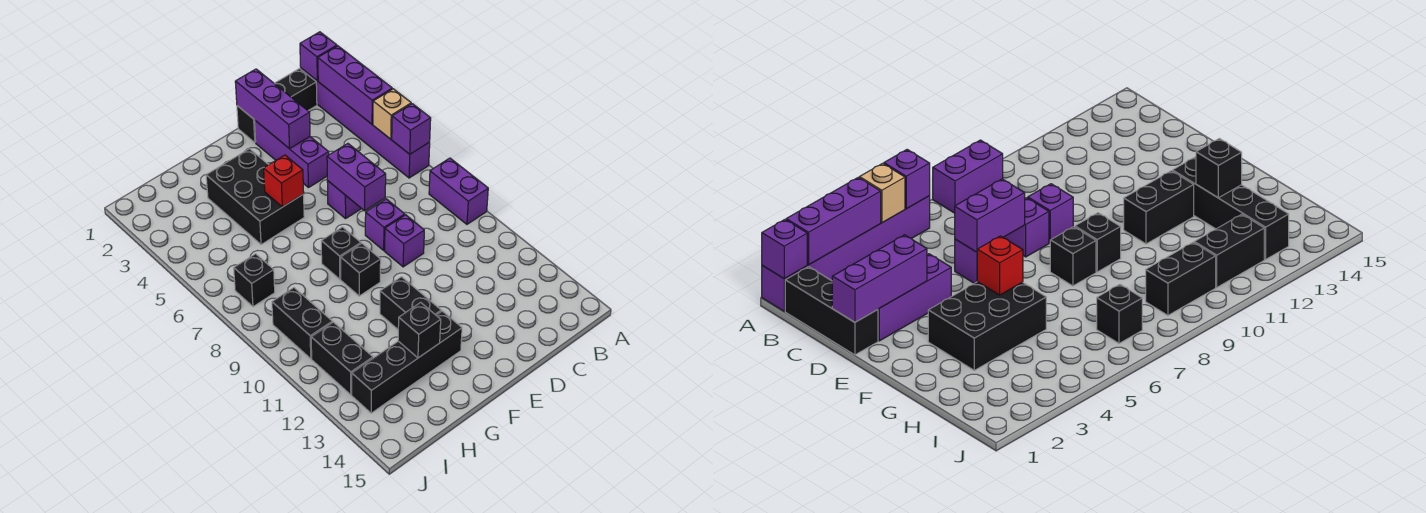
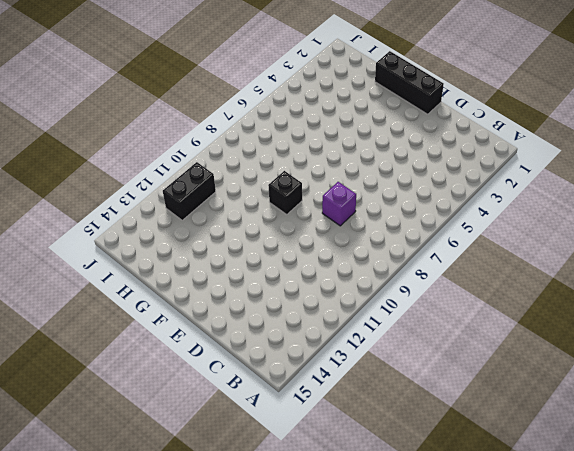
black brick E1:G1 level 1 -> black brick B1:D1 level 1
none -> purple brick A1:A6 level 1
none -> purple brick A8:A9 level 1
none -> purple brick D2:D4 level 1

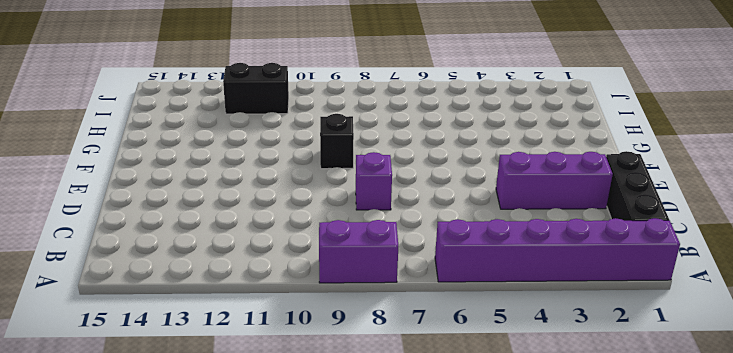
none -> purple brick D6 level 1
none -> purple brick D9 level 1
none -> black brick F3:G5 level 1

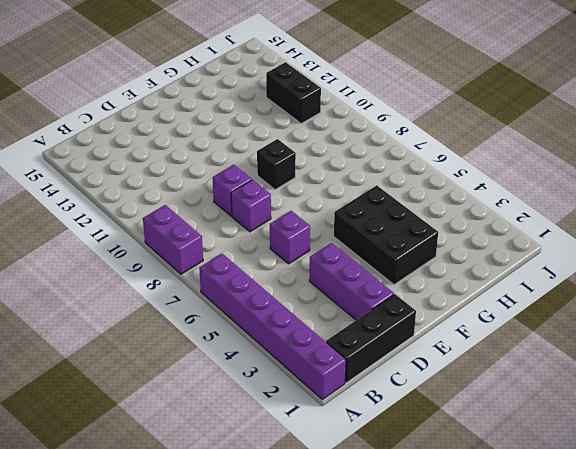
none -> black brick F8 level 1
none -> black brick F11:F12 level 1
none -> black brick F13:I13 level 1

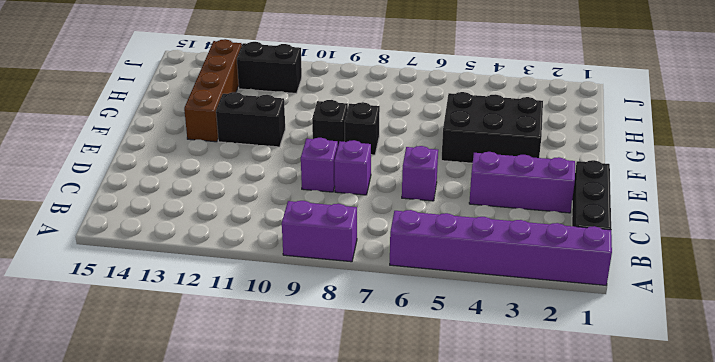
brown brick F13:I13 level 1 -> black brick F13:I13 level 1
none -> black brick I7 level 1
none -> black brick I9:I10 level 1
none -> purple brick A1 level 2

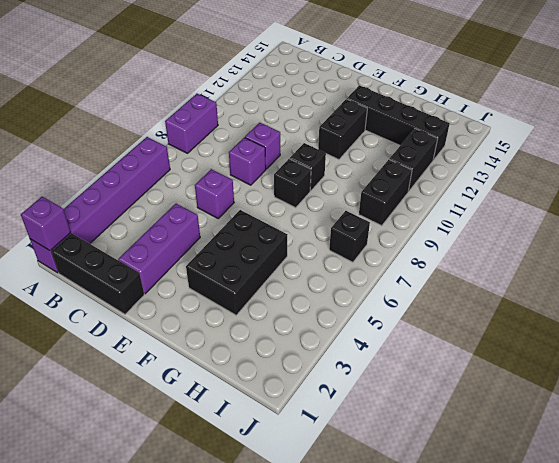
none -> purple brick A2:A4 level 2
none -> tan brick A5 level 2
none -> purple brick A6 level 2

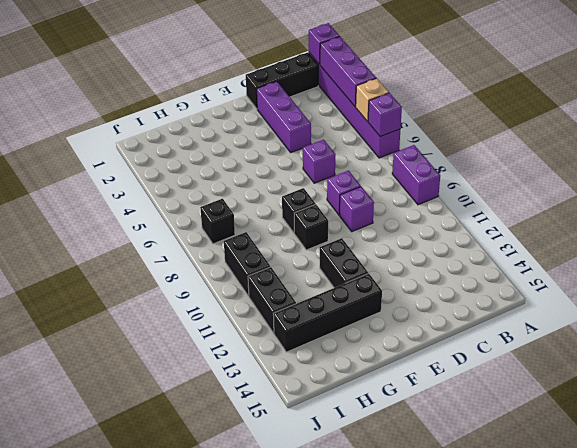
none -> black brick F3:G5 level 1
none -> purple brick D1:D3 level 2
none -> purple brick D6:D7 level 2

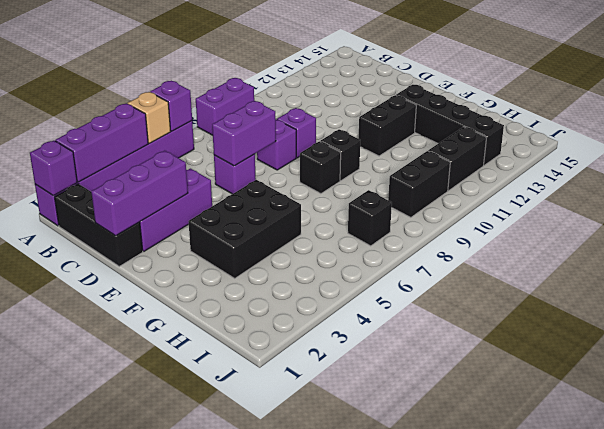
none -> red brick F5 level 2
none -> black brick G13 level 2

